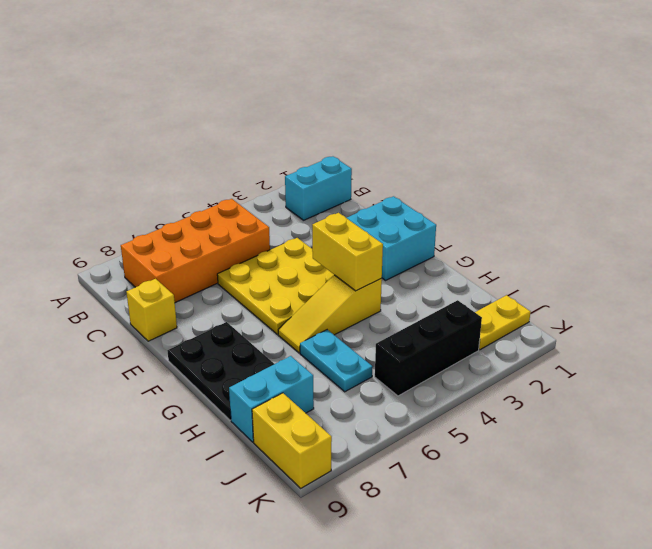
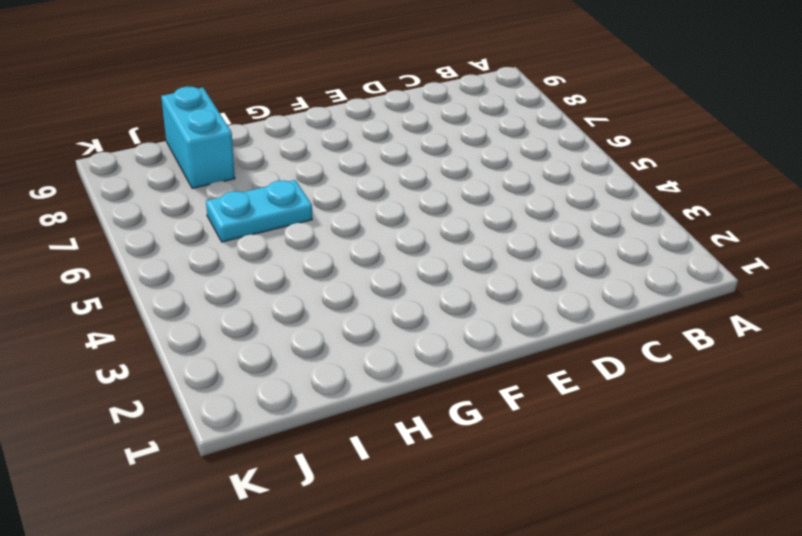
none -> cyan brick B1:B2 level 1
none -> orange brick B5:C8 level 1
none -> yellow plate D4:F6 level 1

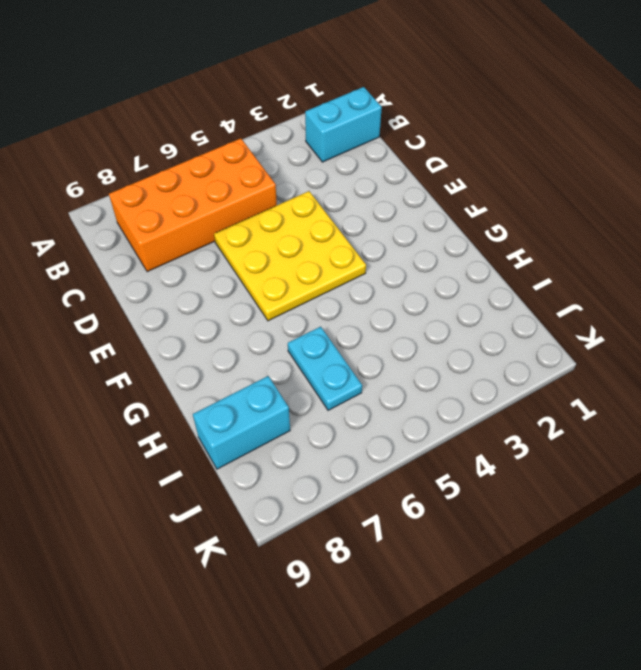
none -> yellow brick D9 level 1
none -> cyan brick E1:F2 level 1
none -> black plate F8:H9 level 1

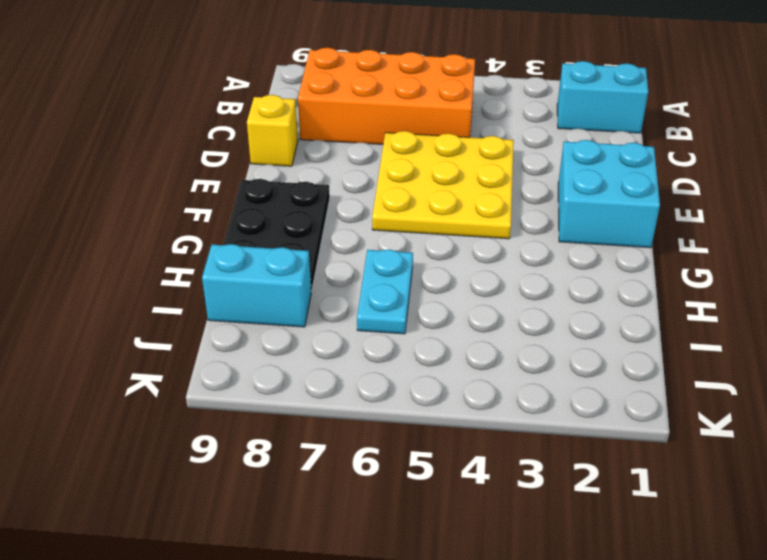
none -> yellow slope G4:G6 level 1 top 4
none -> yellow plate J1:J2 level 1
none -> black brick J3:J5 level 1

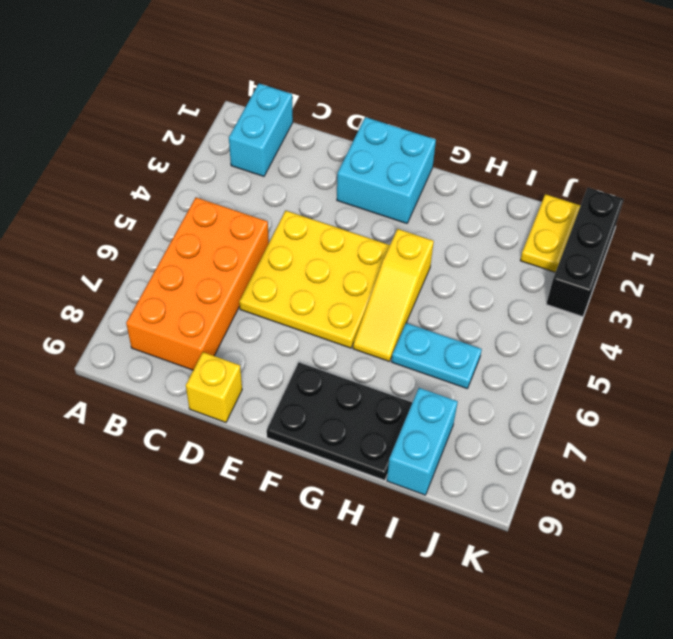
black brick K1:K3 level 1 -> black brick J3:J5 level 1
none -> yellow brick J9:K9 level 1
none -> yellow brick F4:G4 level 2

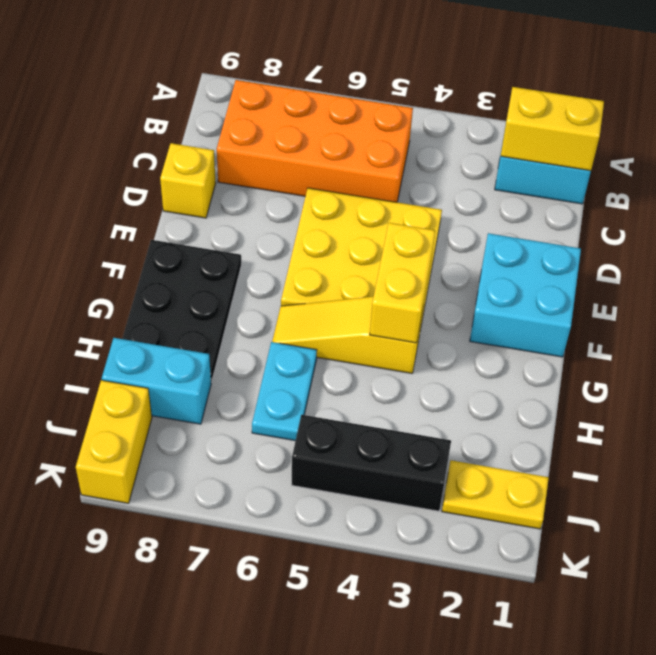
yellow brick B1:B2 level 2 -> none

